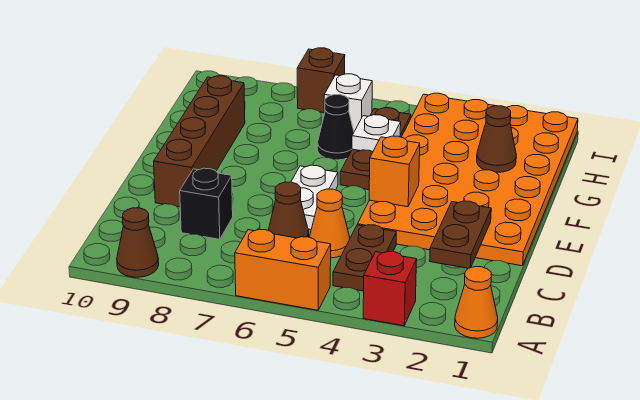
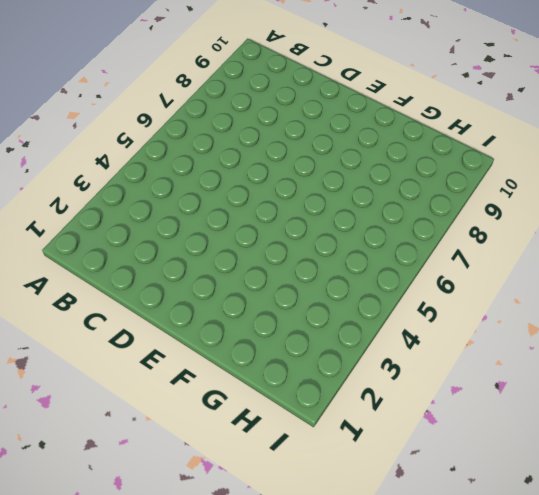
none -> orange cone A1 level 1
none -> red brick A3 level 1
none -> orange brick A5:A6 level 1

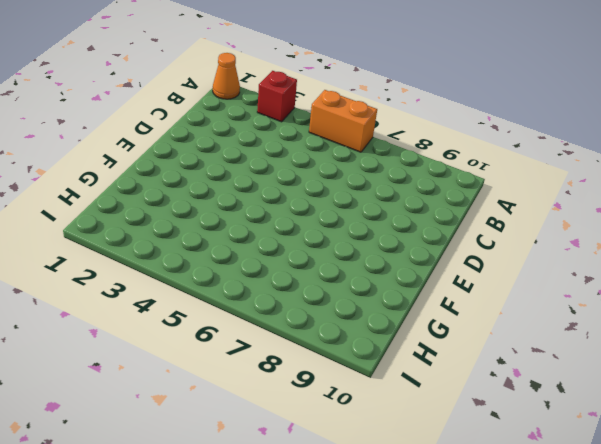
none -> brown cone A9 level 1
none -> brown plate B4:C4 level 1
none -> orange cone C5 level 1

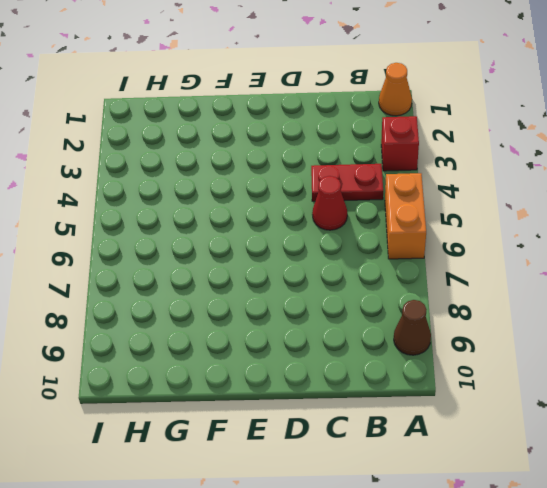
red plate B4:C4 level 1 -> brown plate B4:C4 level 1
red cone C5 level 1 -> orange cone C5 level 1
none -> brown cone C6 level 1
none -> black brick C8 level 1
none -> orange plate D1:I4 level 1

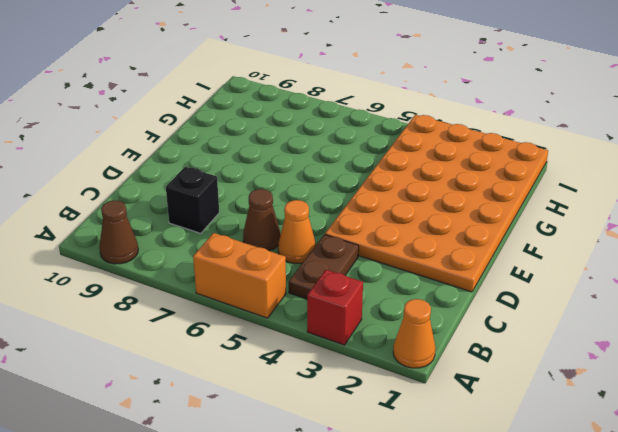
none -> white plate D6:E6 level 1
none -> brown brick D9:G9 level 1
none -> brown plate F5:H5 level 1

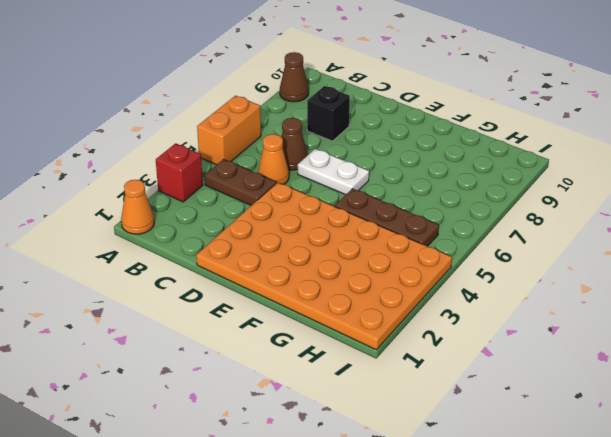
none -> brown brick D9:G9 level 1
none -> black cone G6 level 1
none -> white brick H6 level 1

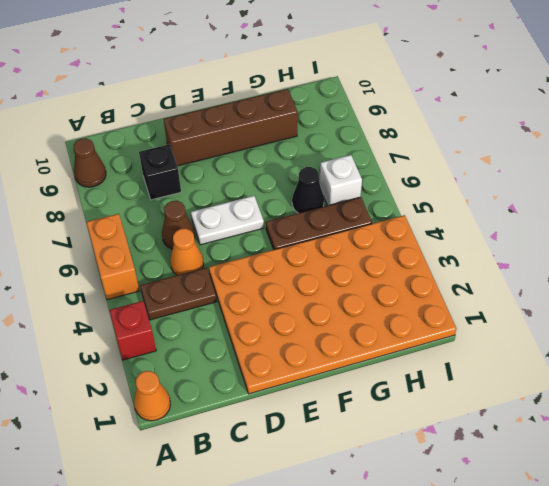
none -> brown brick I7 level 1
none -> brown plate C2:D2 level 2
none -> orange brick E4 level 2

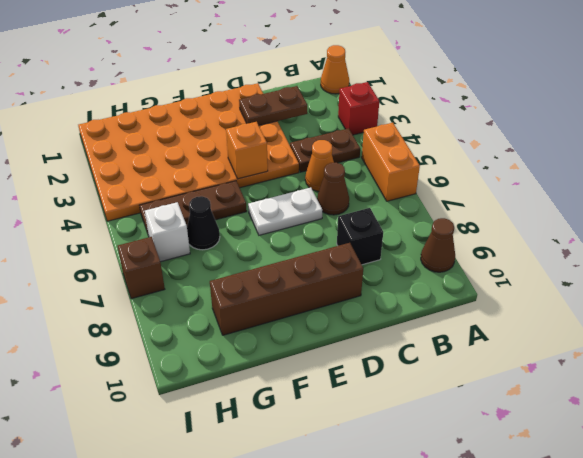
none -> brown cone G2 level 2
none -> white plate G5 level 2

